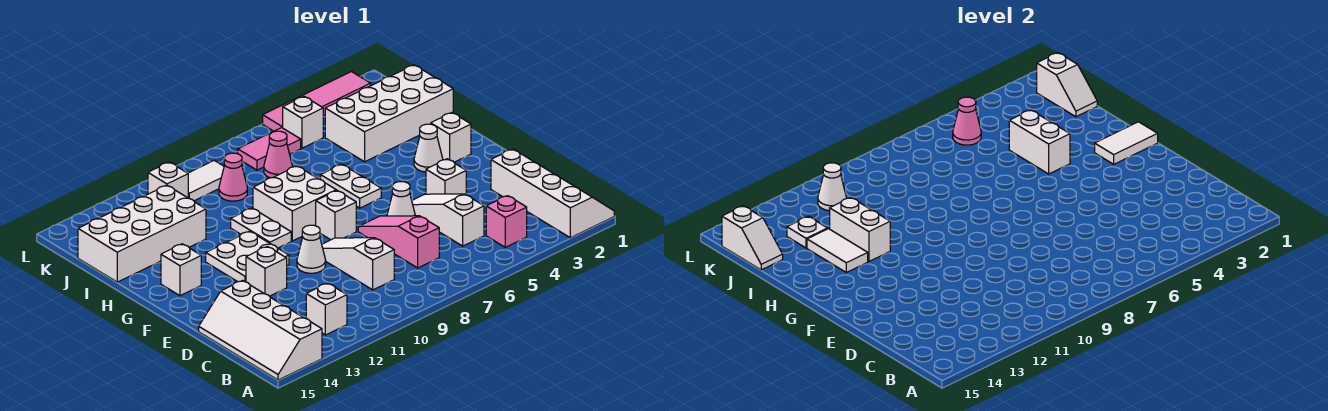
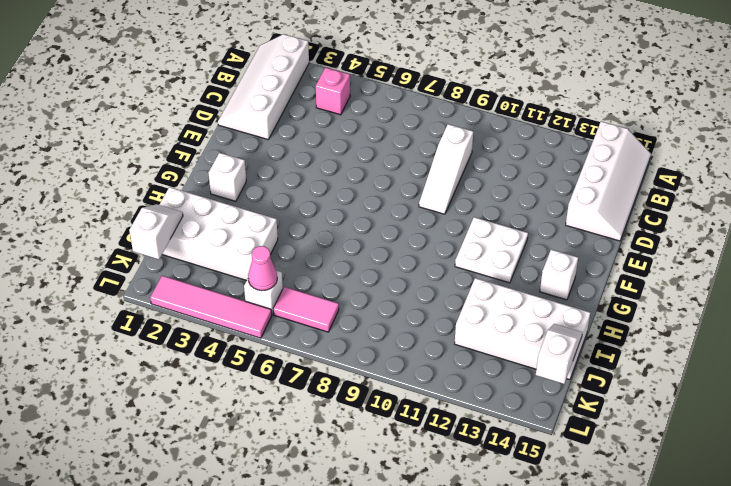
none -> white brick B12 level 1
none -> white slope C5:E5 level 1 top C
none -> pink slope C7:E7 level 1 top C
none -> white brick E4 level 1

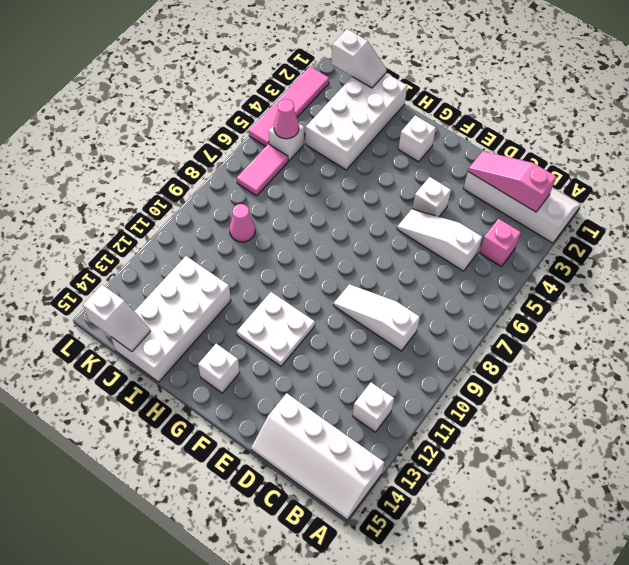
pink slope B2:D2 level 2 top B -> pink slope C7:E7 level 1 top C
none -> white cone E6 level 1
none -> white cone E10 level 1
none -> white brick E12 level 1
none -> white brick F8 level 1

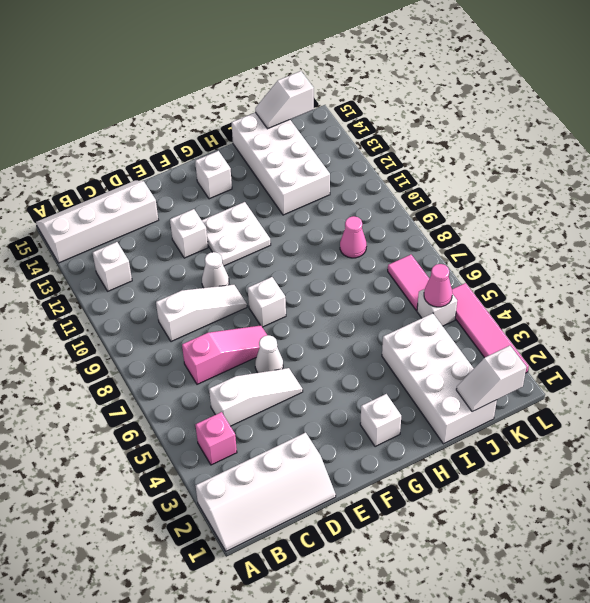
none -> white brick E4 level 1
none -> white cone G3 level 1
none -> white plate G6:H6 level 1
none -> white brick G8:H9 level 1

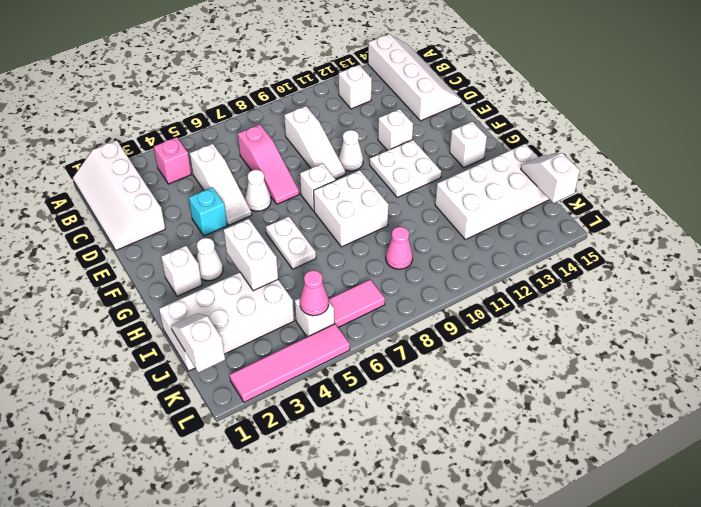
cyan brick E4 level 1 -> white brick E4 level 1
none -> white plate G10:H10 level 1
none -> pink cone J7 level 1
none -> white tile K9:K10 level 1
none -> white brick K11 level 1

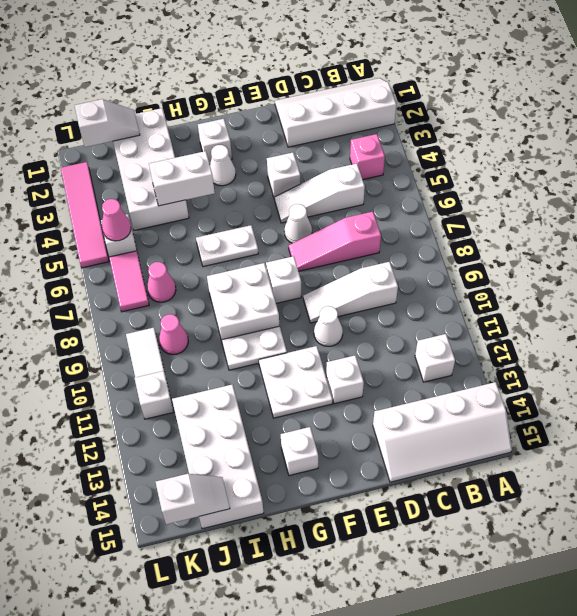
none -> white tile G1:G2 level 2
none -> white brick H12:I12 level 2
none -> white tile H13:I13 level 2
none -> white plate J13 level 2

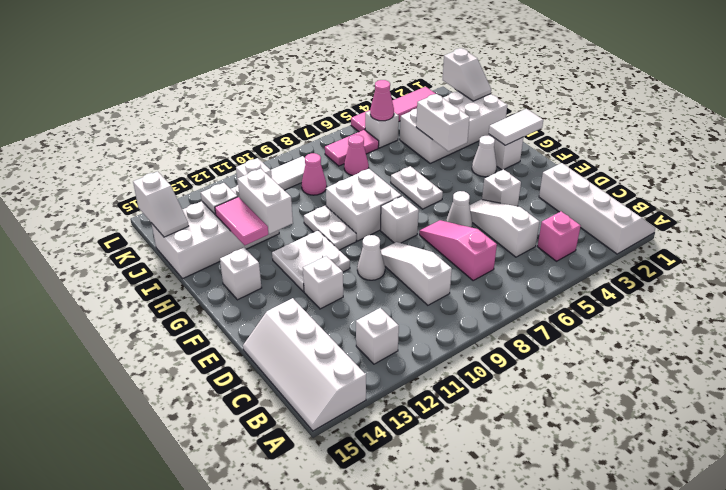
pink tile H13:I13 level 2 -> white tile H13:I13 level 2
none -> white cone K11 level 2

